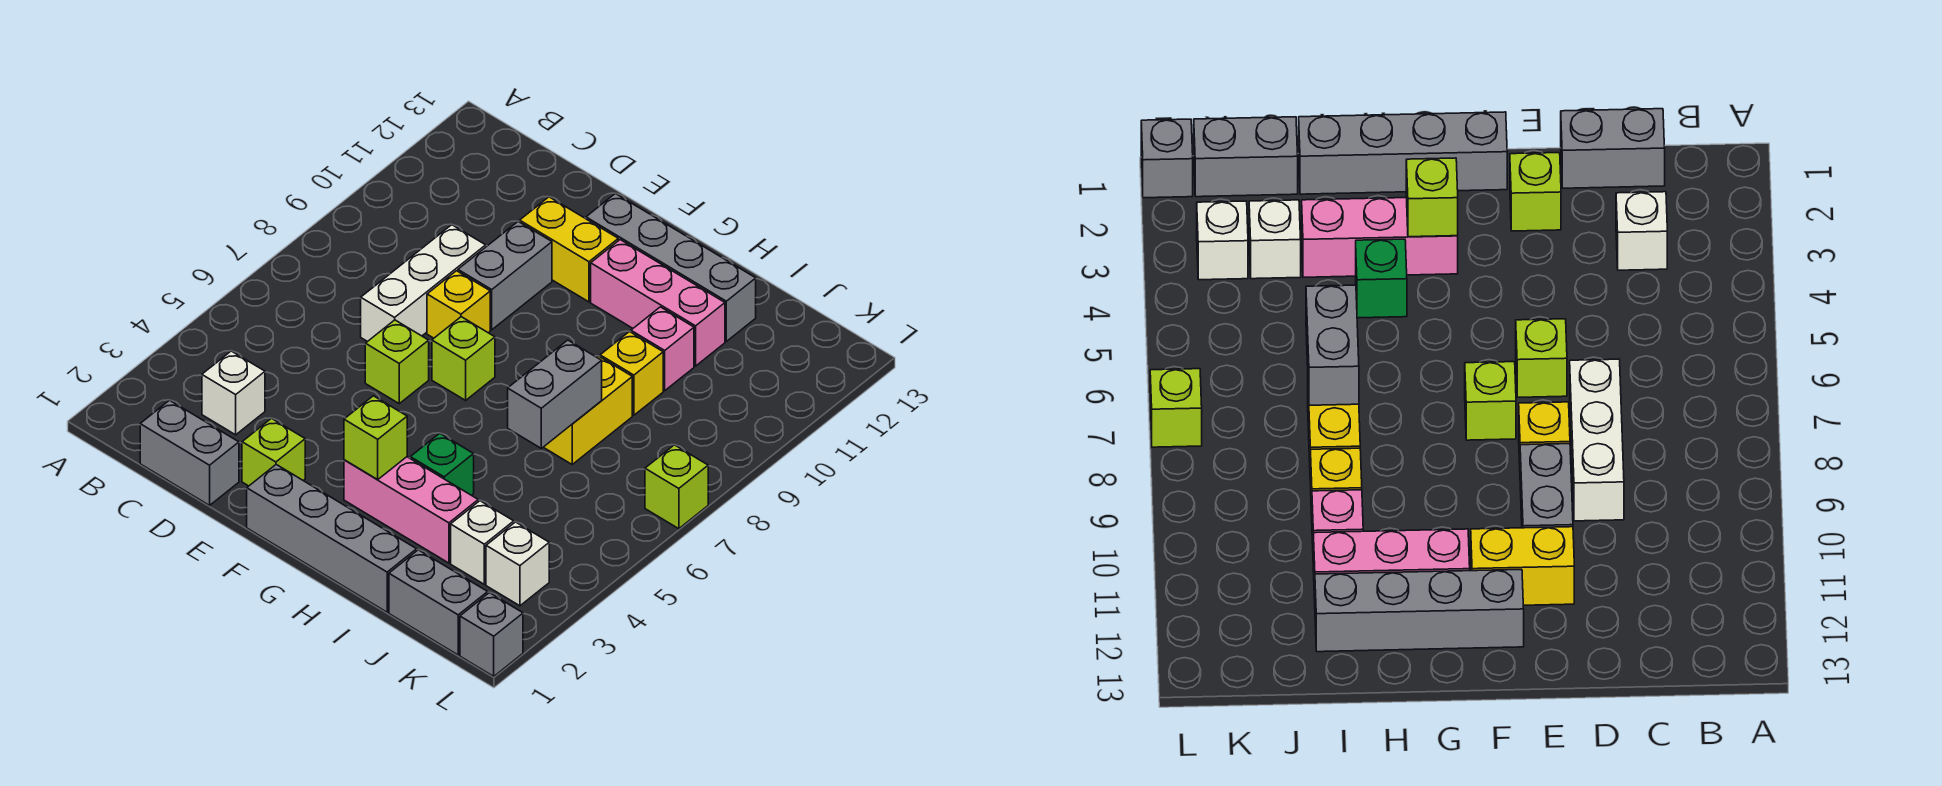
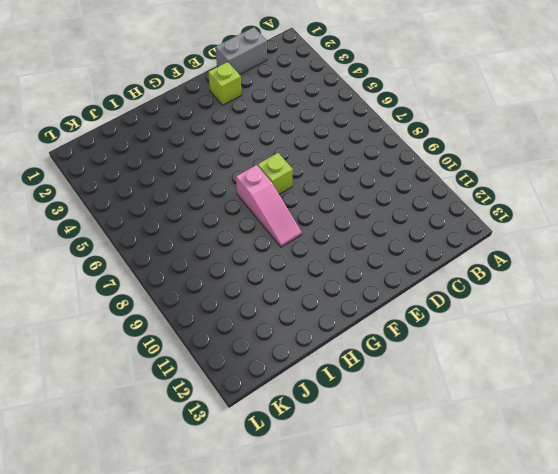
pink slope G7:G9 level 1 top 7 -> none
none -> white brick C3 level 1
none -> white brick D7:D9 level 1
none -> lime brick E6 level 1

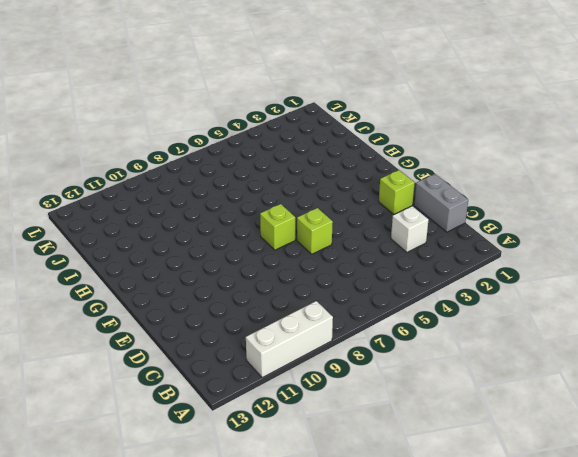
white brick A9:A11 level 1 -> white brick D7:D9 level 1
none -> yellow brick E8 level 1
none -> grey brick E9:E10 level 1
none -> yellow brick E11:F11 level 1

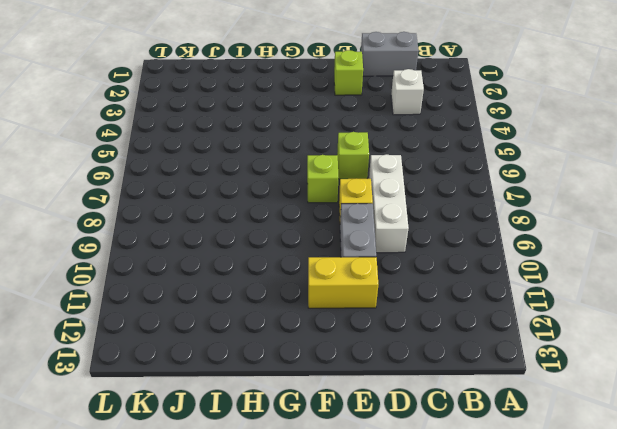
none -> grey brick F1:I1 level 1
none -> grey brick F12:I12 level 1
none -> pink brick G3:I3 level 1

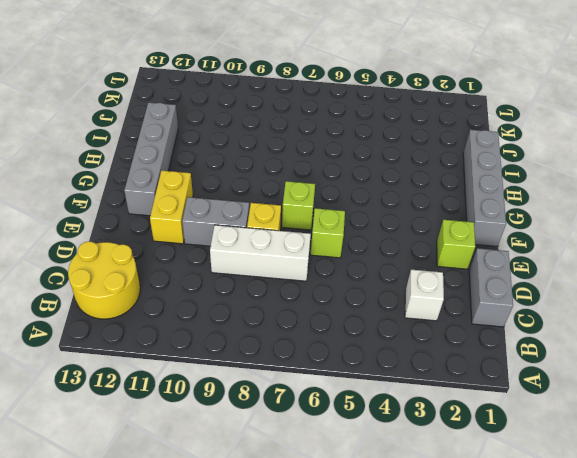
yellow round brick B12:C13 level 1 -> none
none -> pink brick G3:I3 level 1
none -> pink brick G11:I11 level 1
none -> green brick H4 level 1

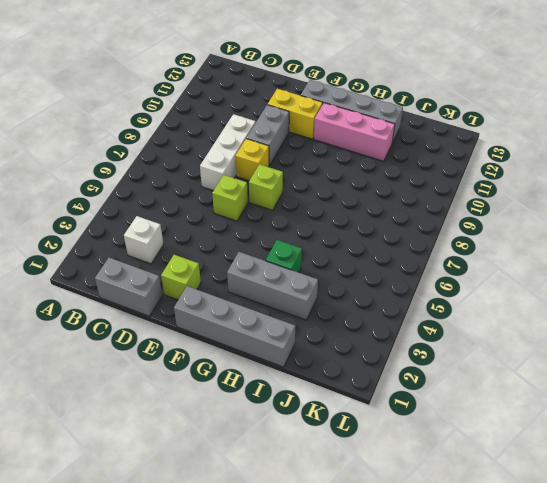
grey brick G3:I3 level 1 -> pink brick G3:I3 level 1
none -> yellow brick I7:I8 level 1
none -> yellow brick I9 level 1
none -> pink brick I10 level 1

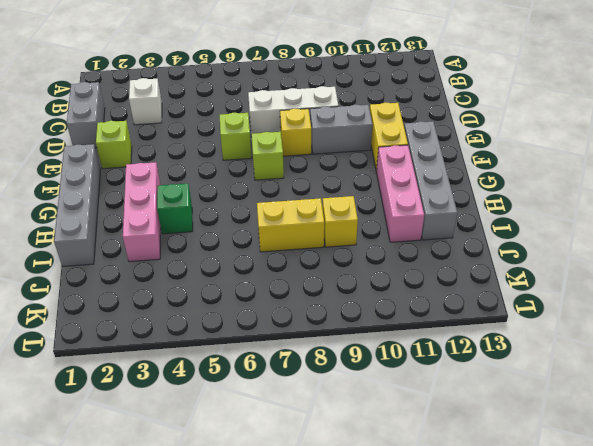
none -> pink brick I10 level 1
none -> grey brick J1:K1 level 1
none -> white brick J3 level 1

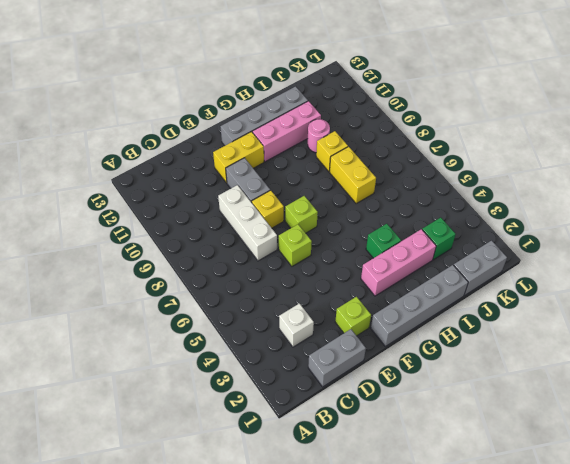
pink round brick I10 level 1 -> pink brick I10 level 1
green brick J3 level 1 -> white brick J3 level 1
none -> white brick K3 level 1
none -> grey brick L1 level 1
none -> lime brick L7 level 1

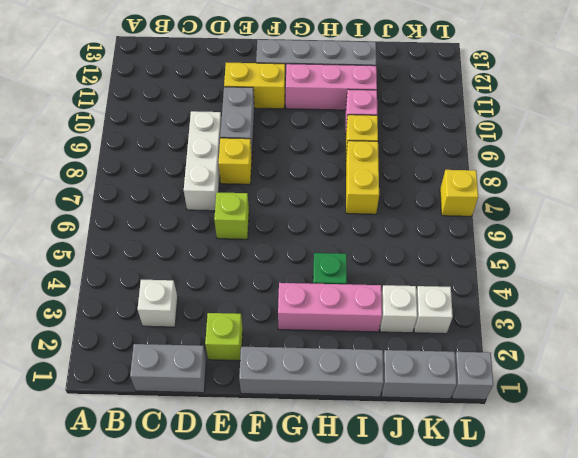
yellow brick L7 level 1 -> lime brick L7 level 1
none -> lime brick F7 level 1
none -> lime brick G3 level 2
none -> grey brick I6:I7 level 2

